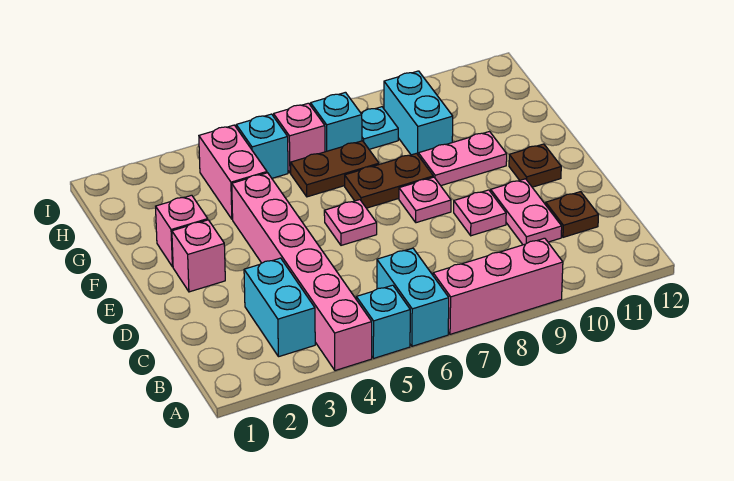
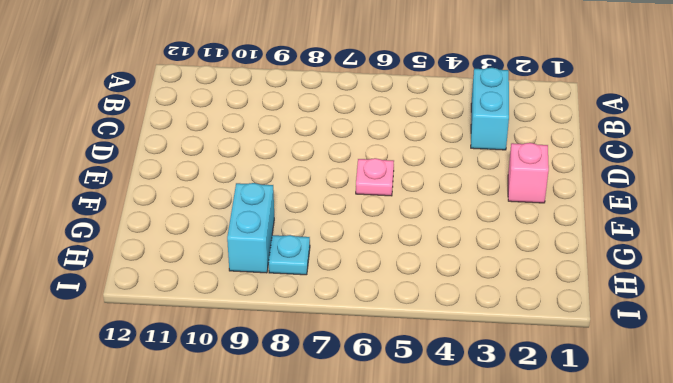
none -> pink brick A4:F4 level 1
none -> cyan brick A5 level 1
none -> cyan brick A6:B6 level 1

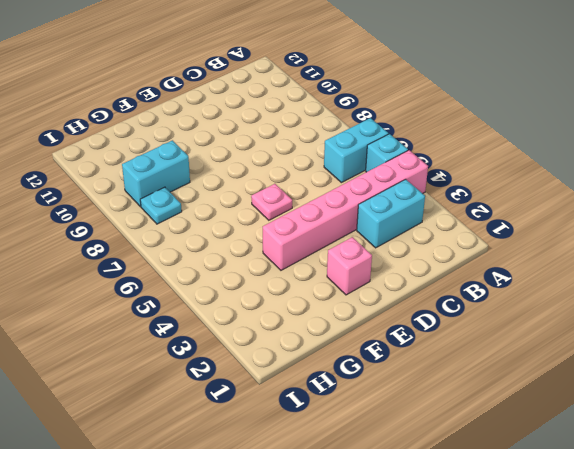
none -> pink brick A7:A9 level 1
none -> pink plate C10:D10 level 1
none -> brown plate C11 level 1

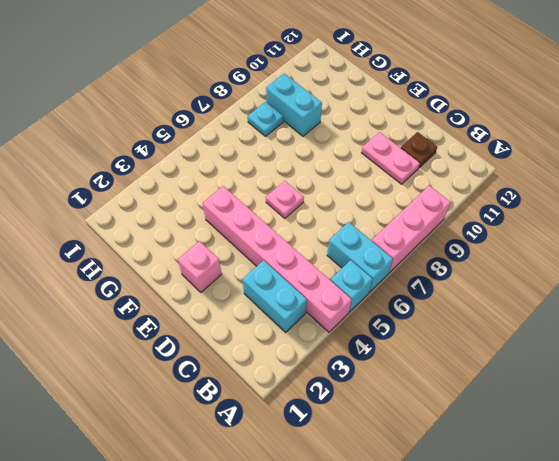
none -> pink plate D9 level 1
none -> pink plate E8 level 1
none -> brown plate E11 level 1

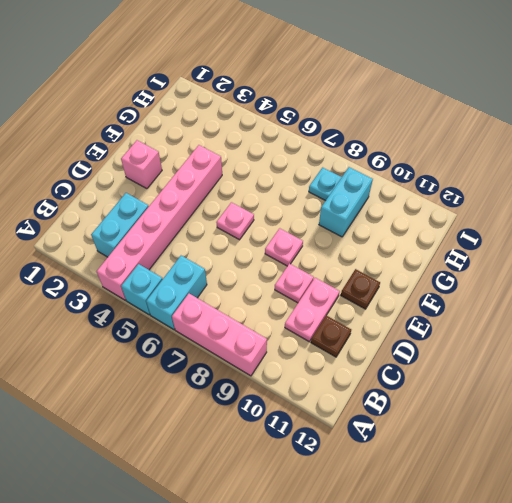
none -> pink brick F2 level 1
none -> brown plate F7:F8 level 1
none -> pink plate F9:F10 level 1

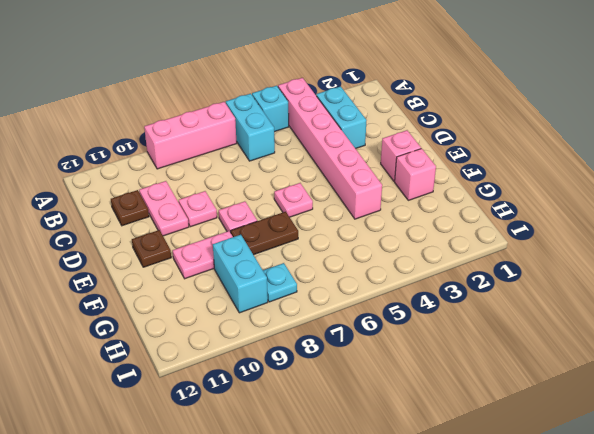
none -> pink brick G4:H4 level 1
none -> brown plate G6:G7 level 1
none -> cyan brick H5 level 1

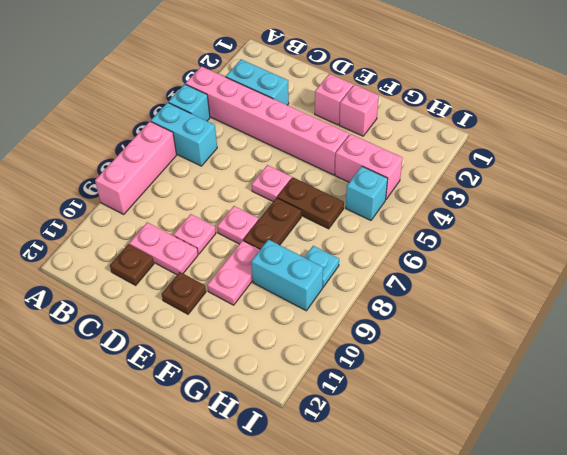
brown plate F6:G6 level 1 -> brown plate G6:G7 level 1
none -> pink brick H6 level 1
none -> cyan brick H7 level 1

